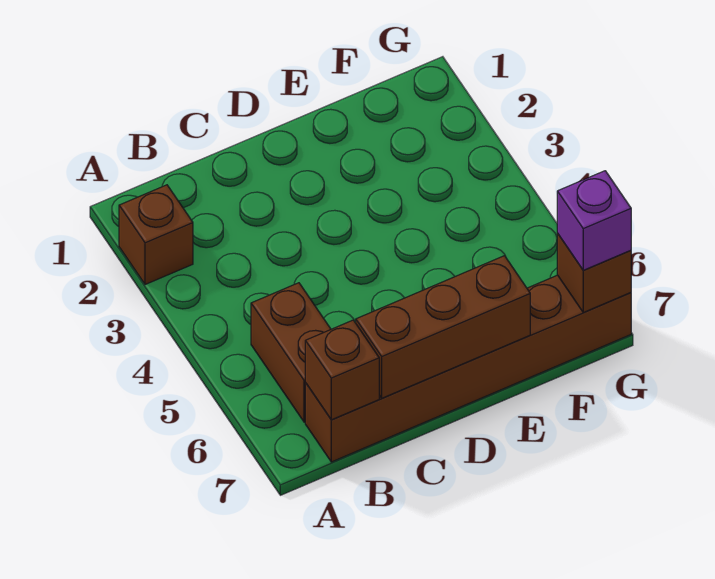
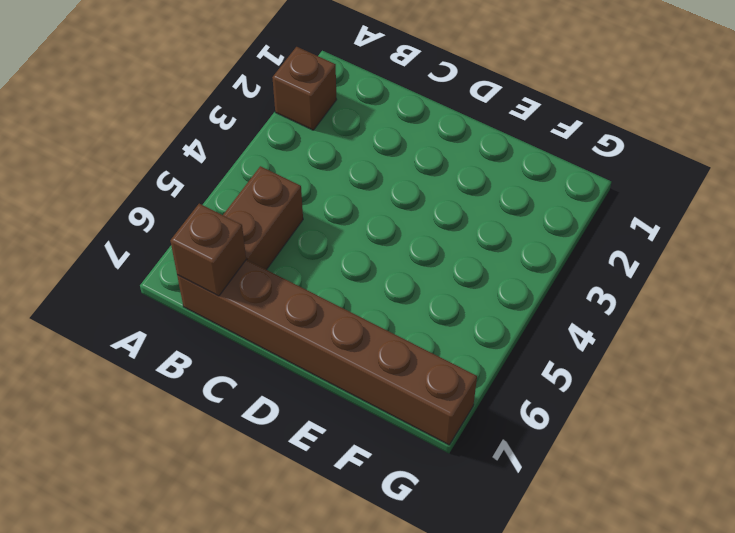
none -> brown brick C7:E7 level 2
none -> brown brick G7 level 2

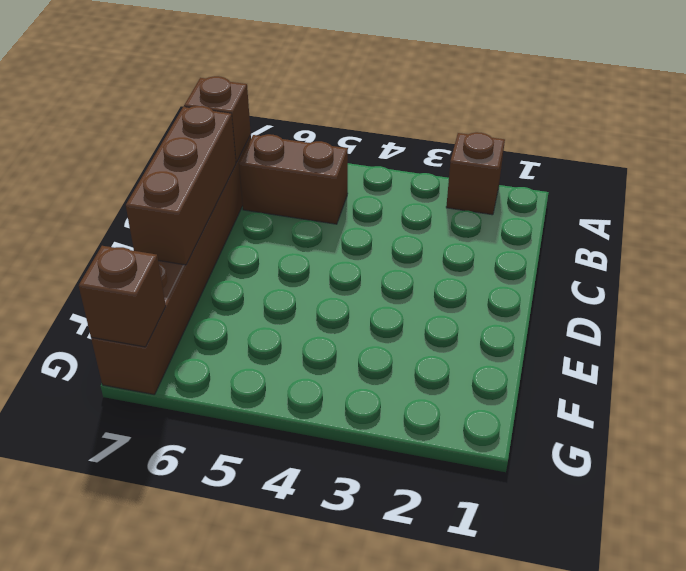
none -> purple brick G7 level 3

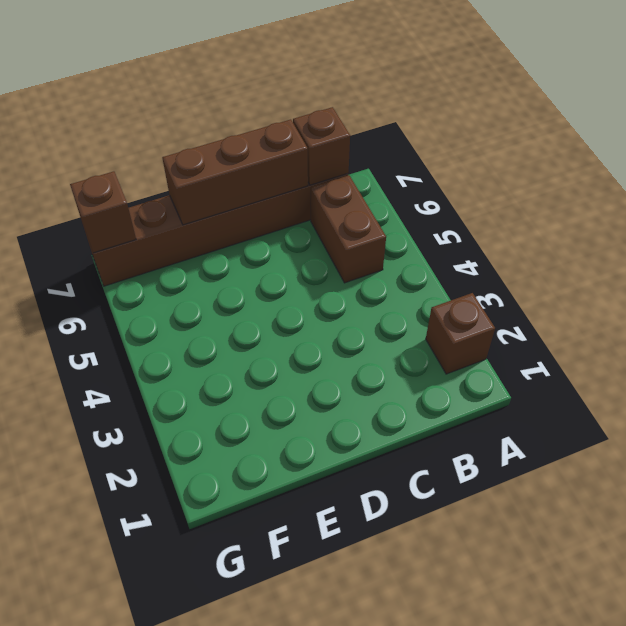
none -> purple brick G7 level 3

